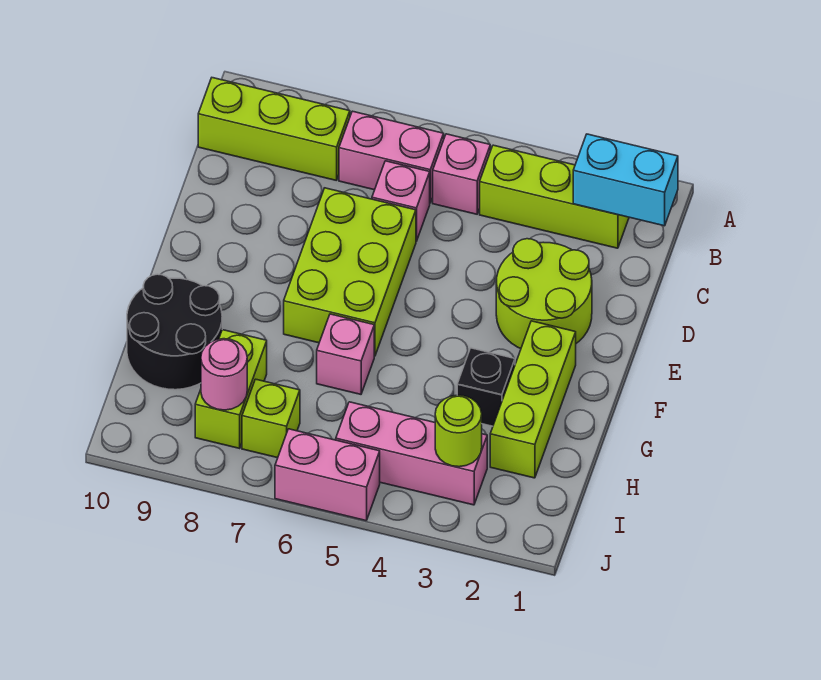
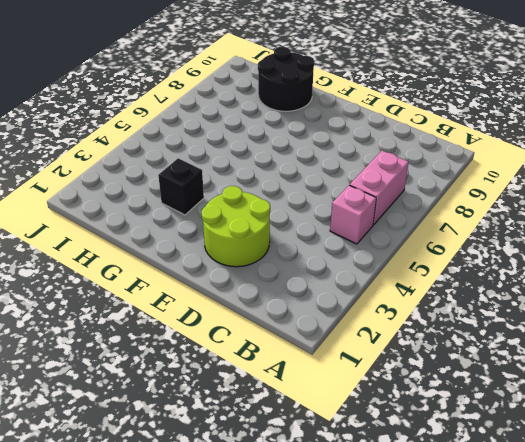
none -> lime brick B2:B4 level 1
none -> lime brick B8:B10 level 1
none -> pink brick C6 level 1

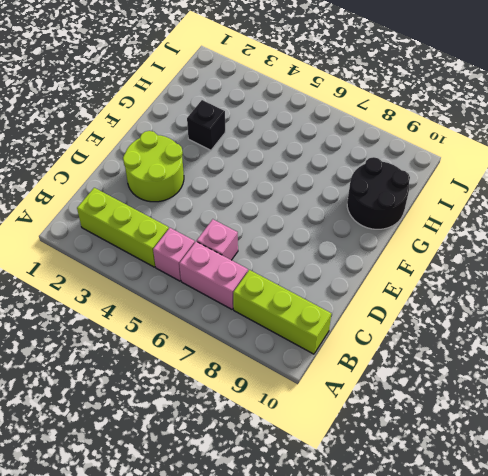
none -> lime brick D6:F7 level 1
none -> lime brick F2:H2 level 1
none -> pink brick G6 level 1

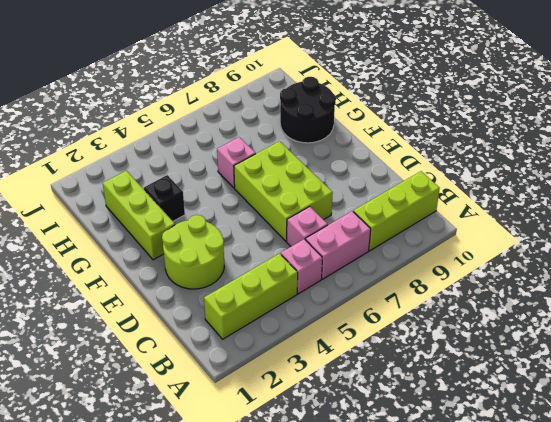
none -> lime brick H8:I8 level 1
none -> pink brick I3:I5 level 1
none -> lime brick I7 level 1

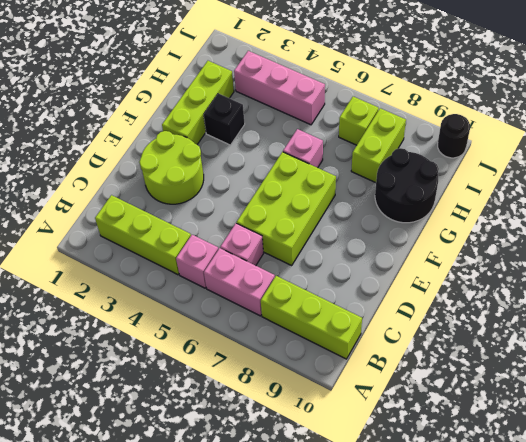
black round brick J10 level 1 -> none
none -> pink brick J5:J6 level 1
none -> cyan brick B1:B2 level 2
none -> lime round brick I3 level 2

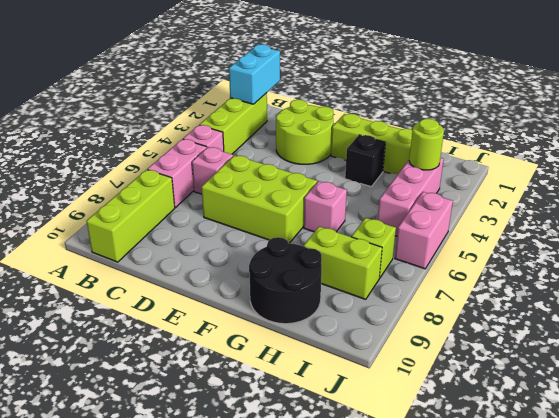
none -> pink round brick I8 level 2

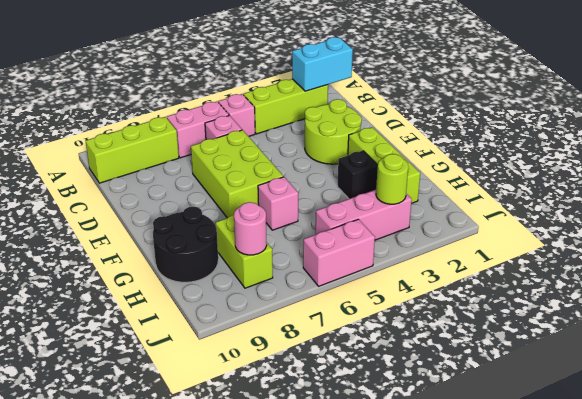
none -> lime brick I7 level 1

